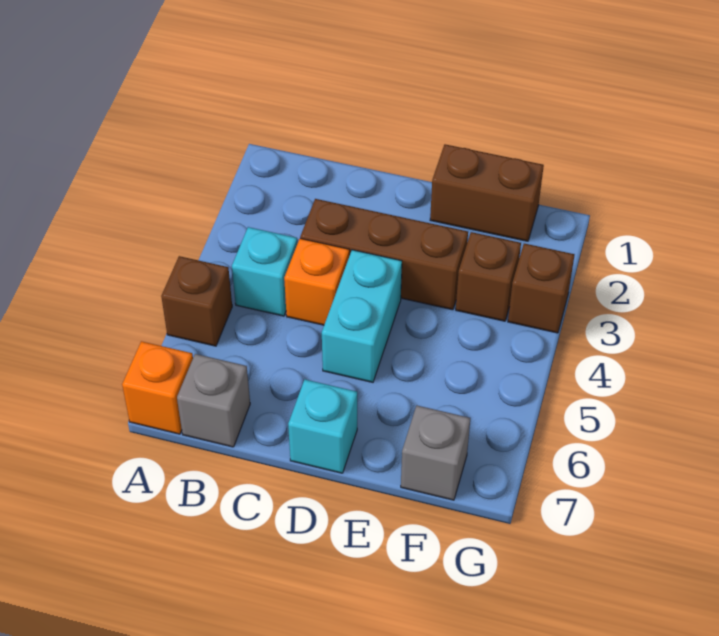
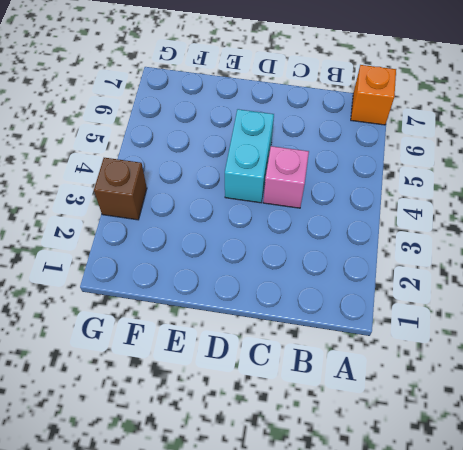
pink brick C4 level 1 -> orange brick C4 level 1
none -> brown brick A5 level 1
none -> cyan brick B4 level 1
none -> grey brick B7 level 1

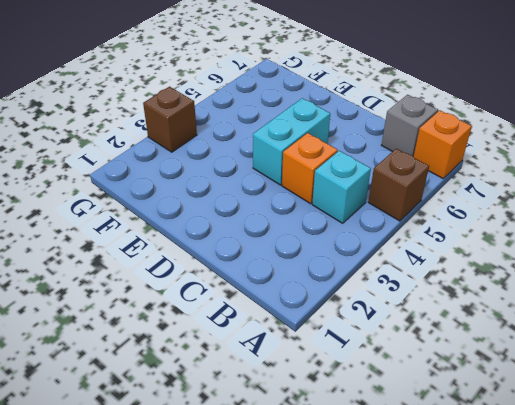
none -> brown brick C3:E3 level 1
none -> cyan brick D7 level 1
none -> brown brick E1:F1 level 1

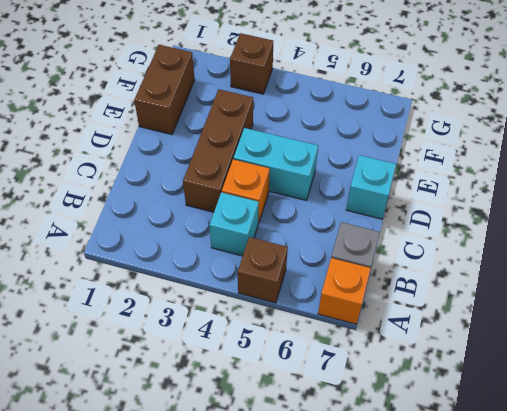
none -> brown brick F3 level 1
none -> grey brick F7 level 1

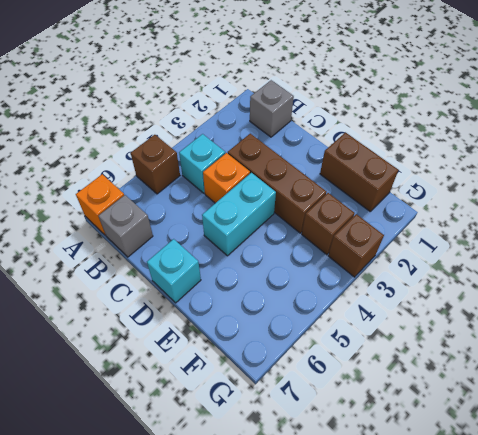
grey brick B1 level 1 -> grey brick F7 level 1

